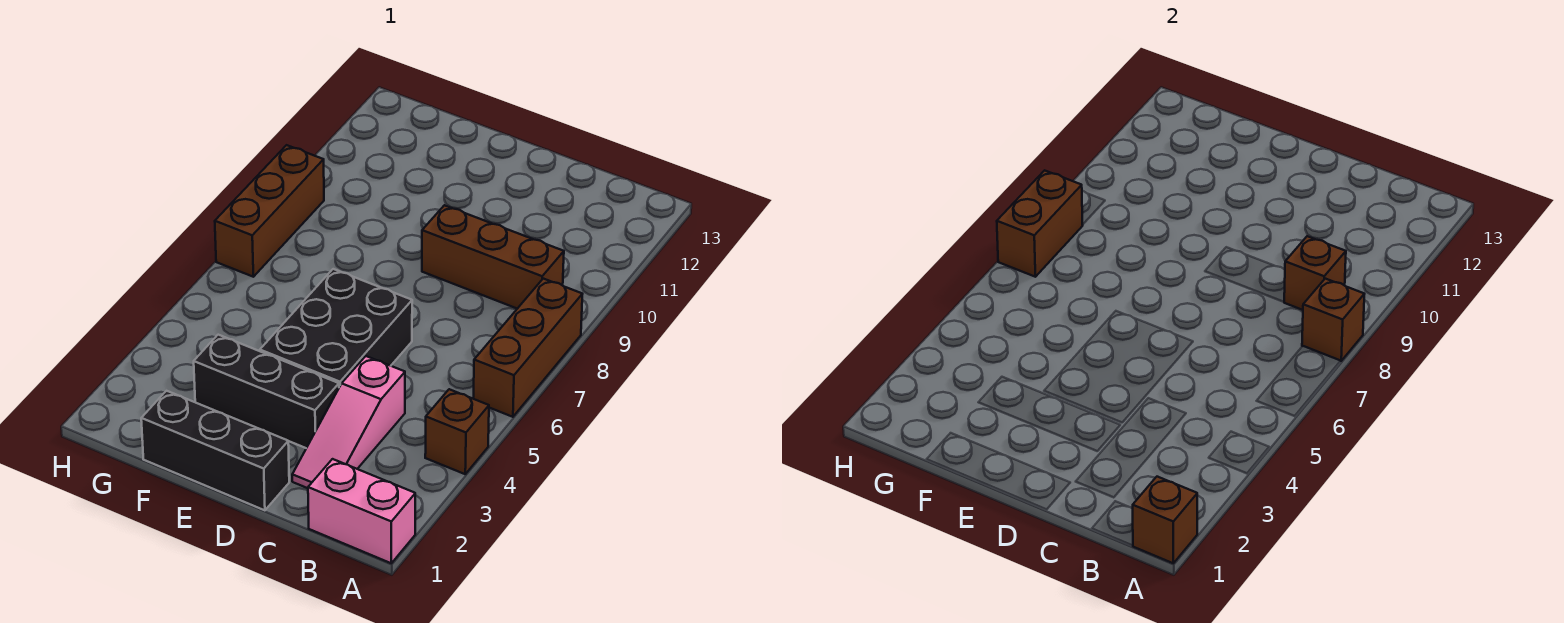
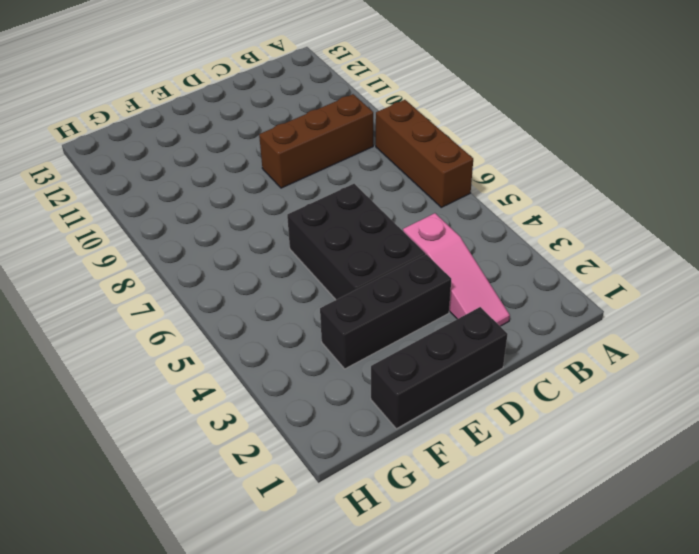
none -> pink brick A1:B1 level 1
none -> brown brick A4 level 1
none -> brown brick H7:H9 level 1

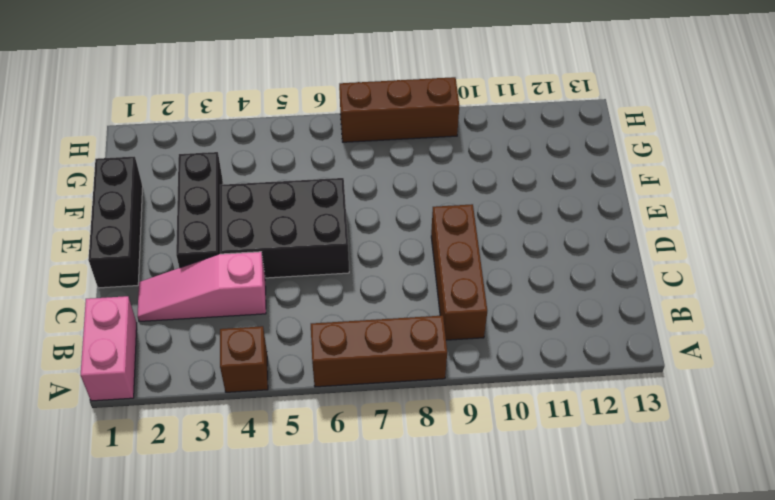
none -> brown brick A1 level 2
none -> brown brick A8 level 2
none -> brown brick B9 level 2

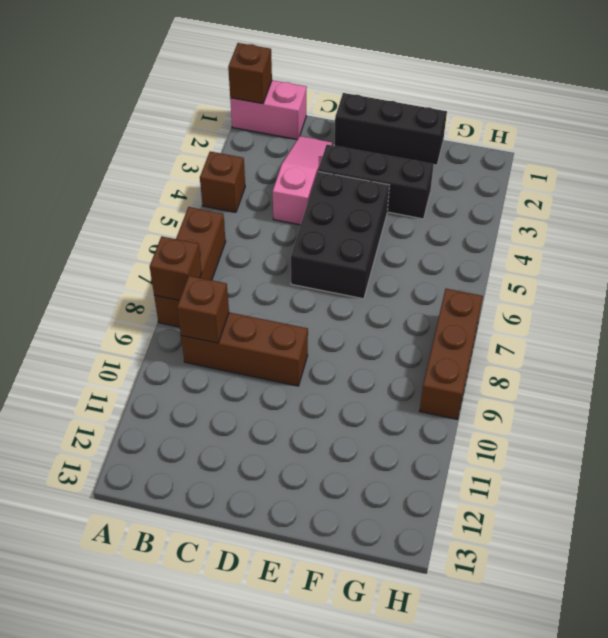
none -> brown brick H7:H8 level 2

